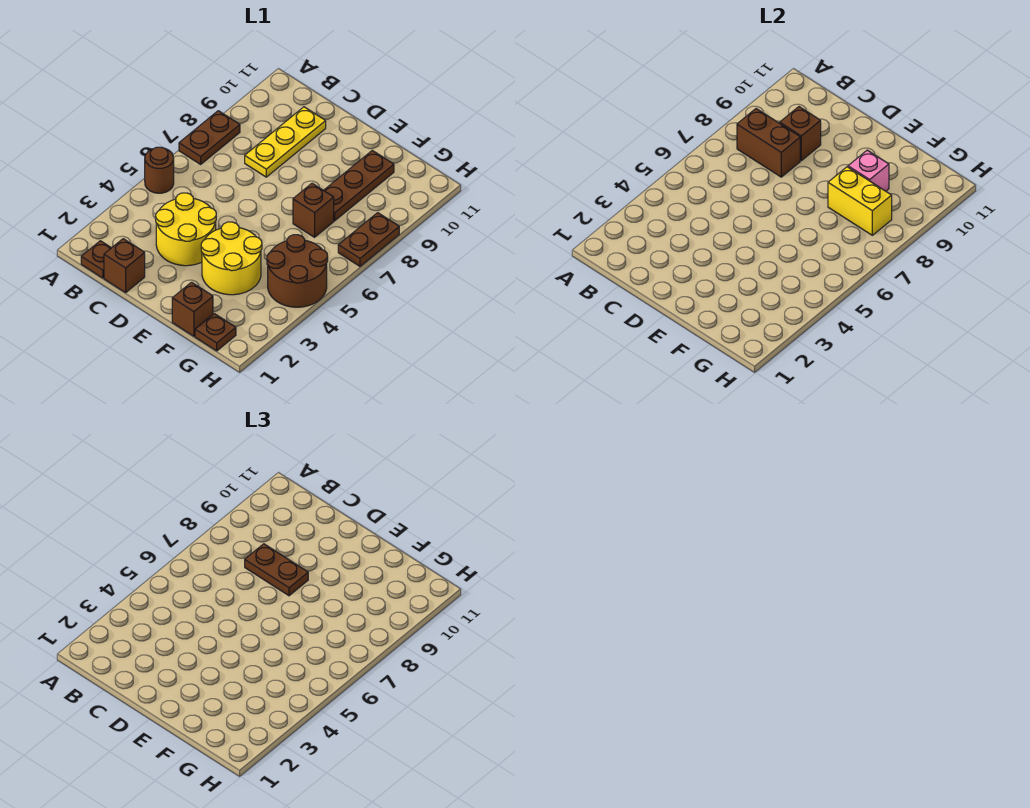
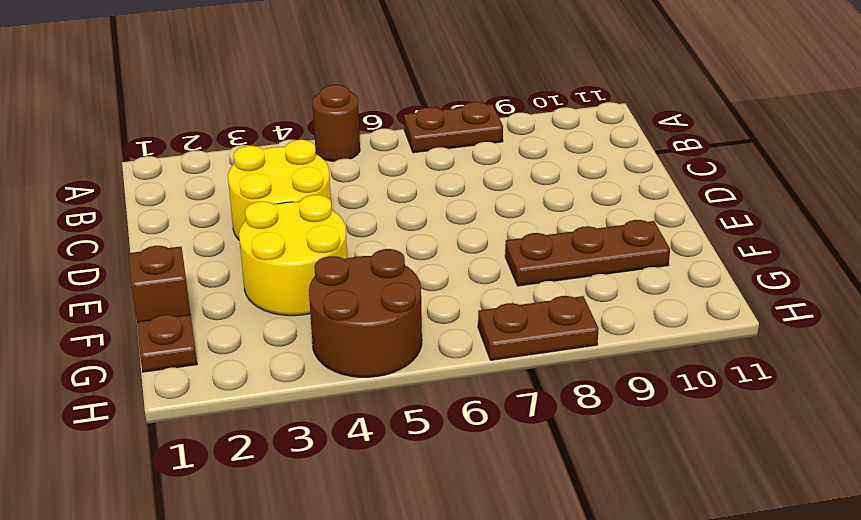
none -> brown plate B1 level 1
none -> brown brick C1 level 1
none -> yellow plate C8:C10 level 1

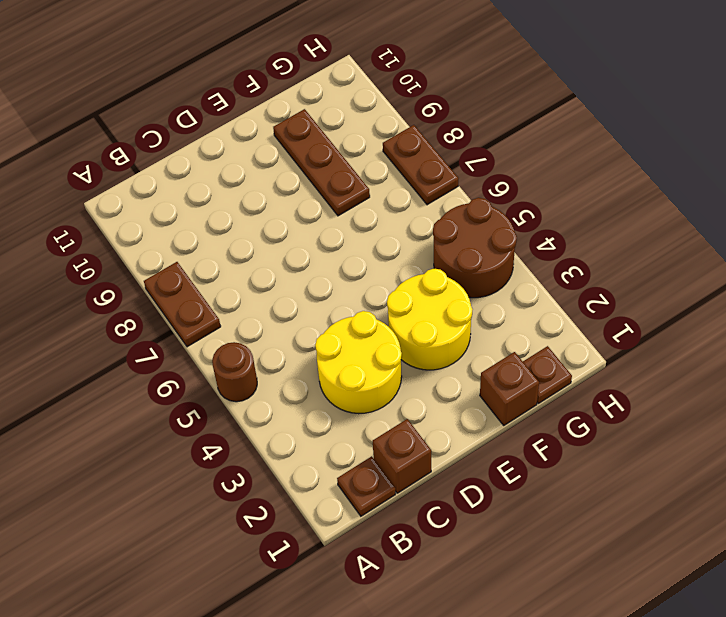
none -> yellow plate C8:C10 level 1
none -> brown brick F7 level 1
none -> brown brick B8:C8 level 2

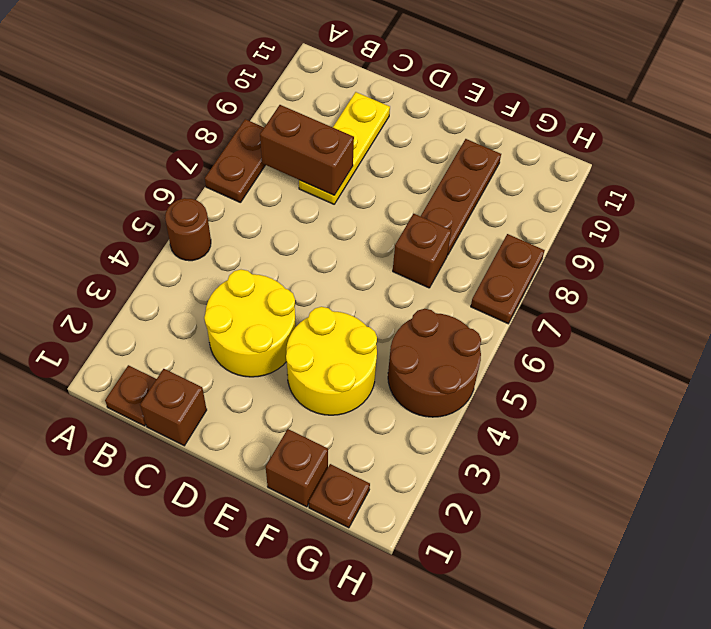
none -> brown brick C9 level 2
none -> yellow brick F8:G8 level 2
none -> pink brick F9 level 2

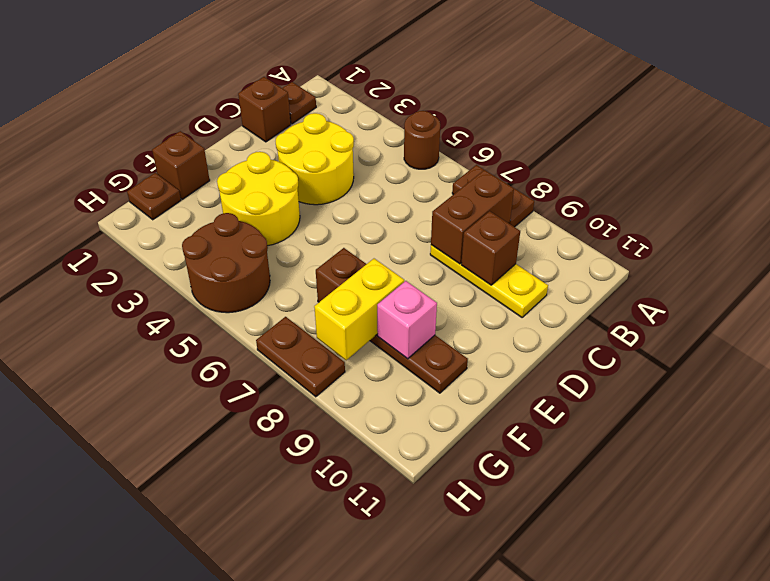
none -> brown plate C8:D8 level 3

